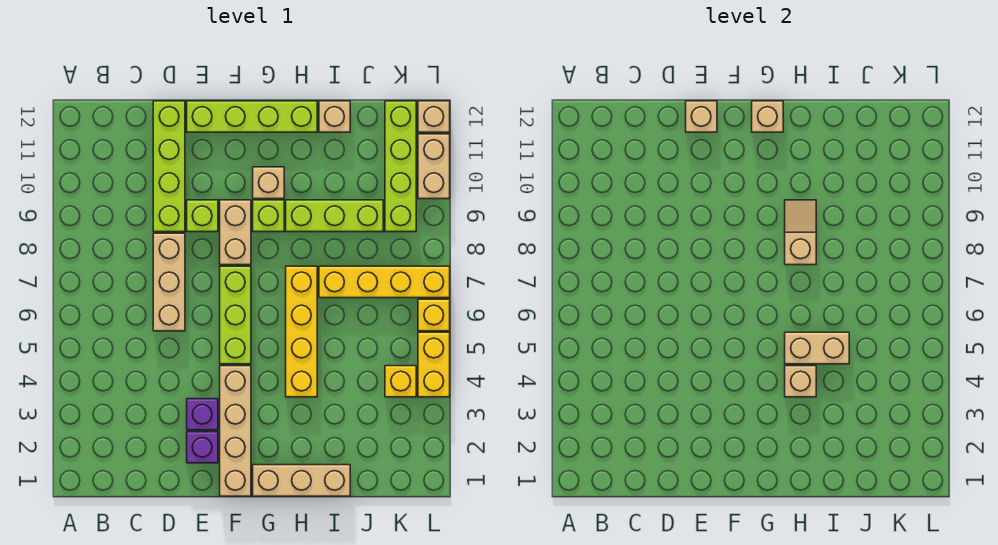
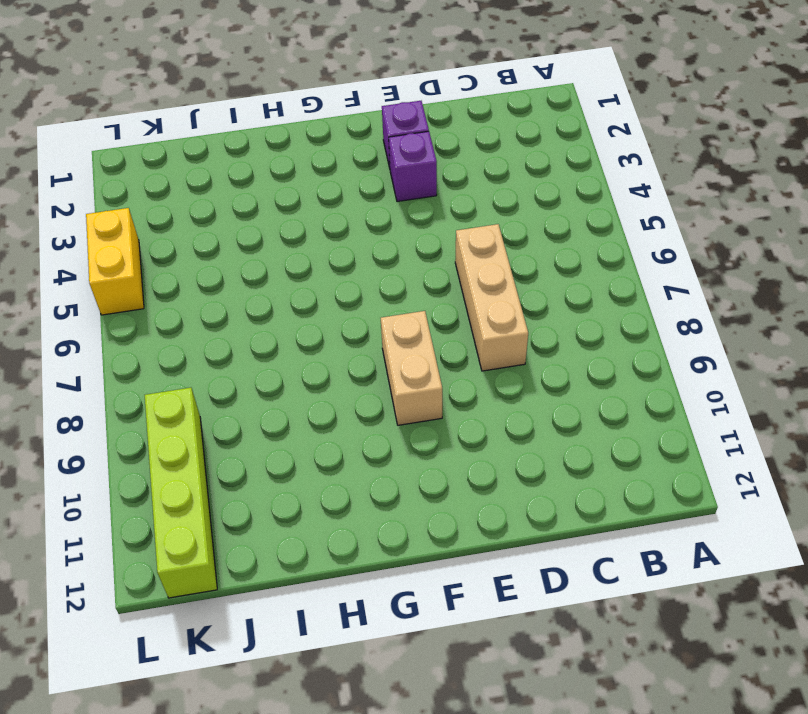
none -> lime brick D9:D12 level 1
none -> lime brick E9 level 1
none -> lime brick E12:H12 level 1

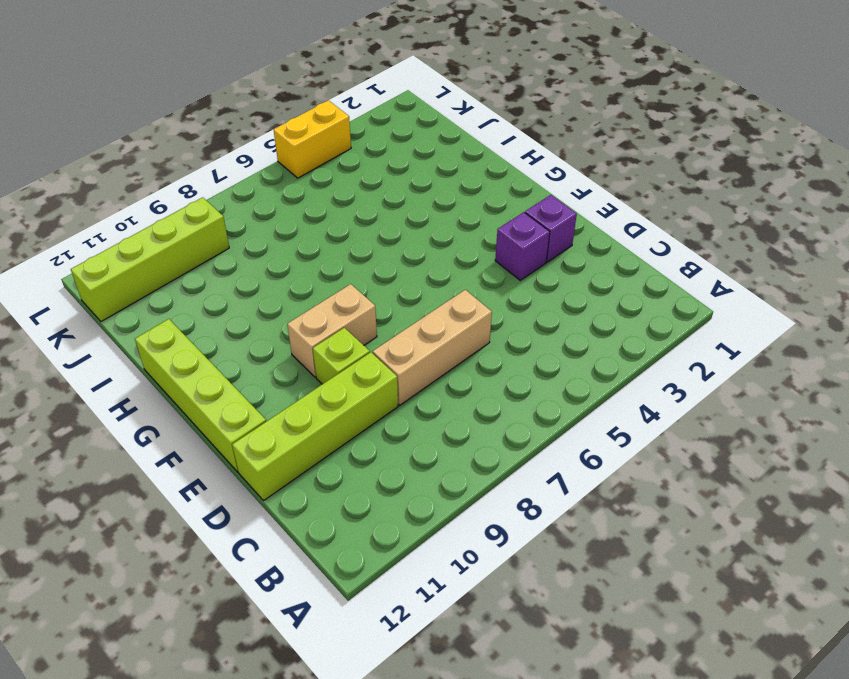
none -> tan brick F1:F4 level 1
none -> lime brick F5:F7 level 1
none -> tan brick G1:I1 level 1

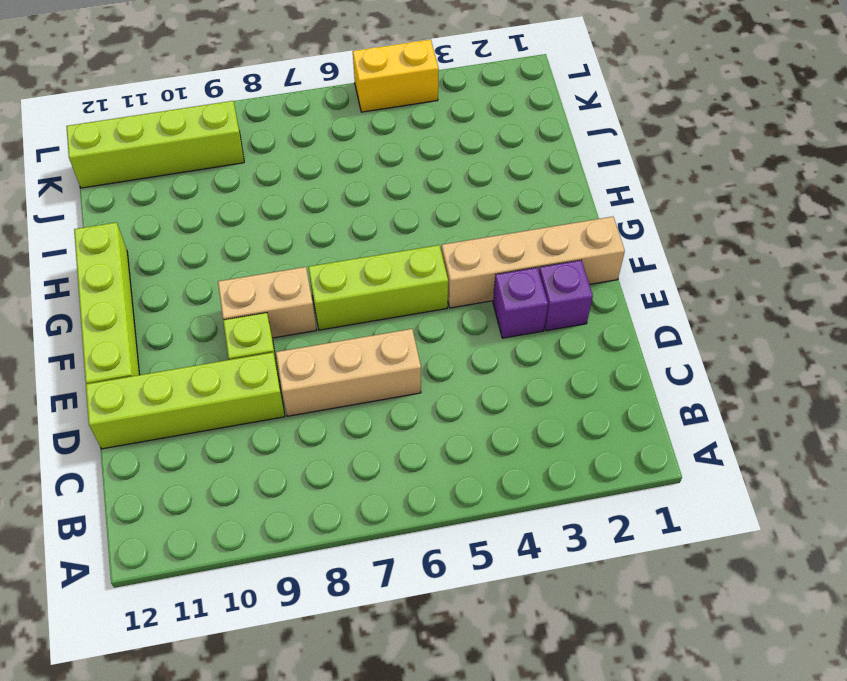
none -> tan brick G1:I1 level 1
none -> lime brick G9 level 1
none -> tan brick G10 level 1

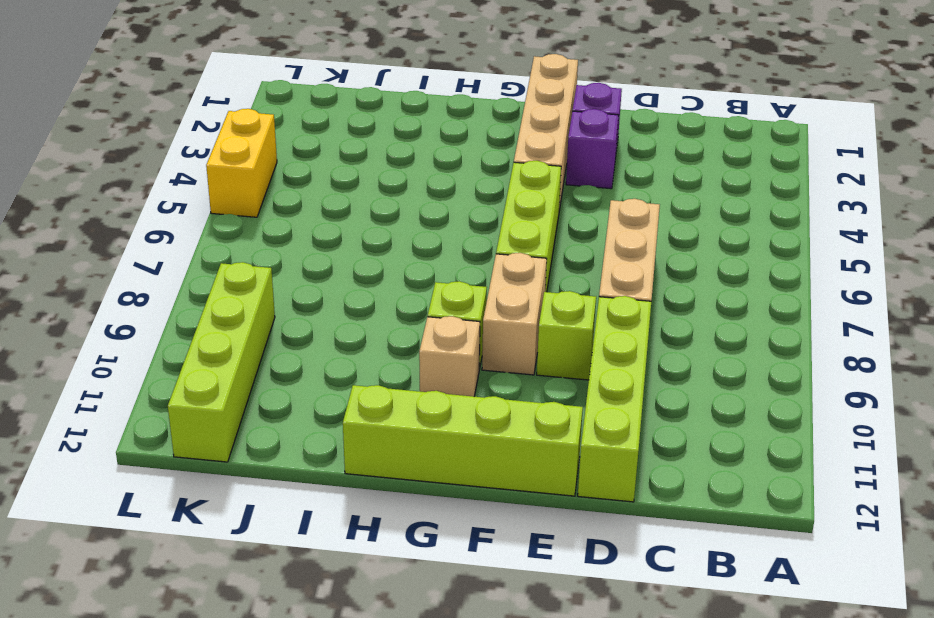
none -> tan brick G1:I1 level 1
none -> yellow brick H4:H7 level 1
none -> lime brick H9:J9 level 1

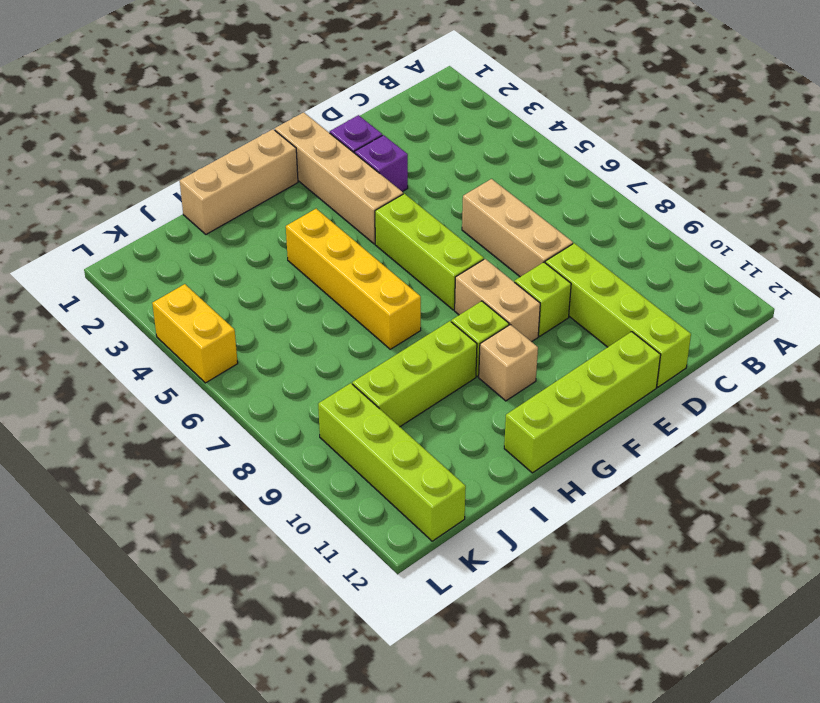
none -> yellow brick I7:L7 level 1
none -> tan brick I12 level 1
none -> yellow brick K4 level 1

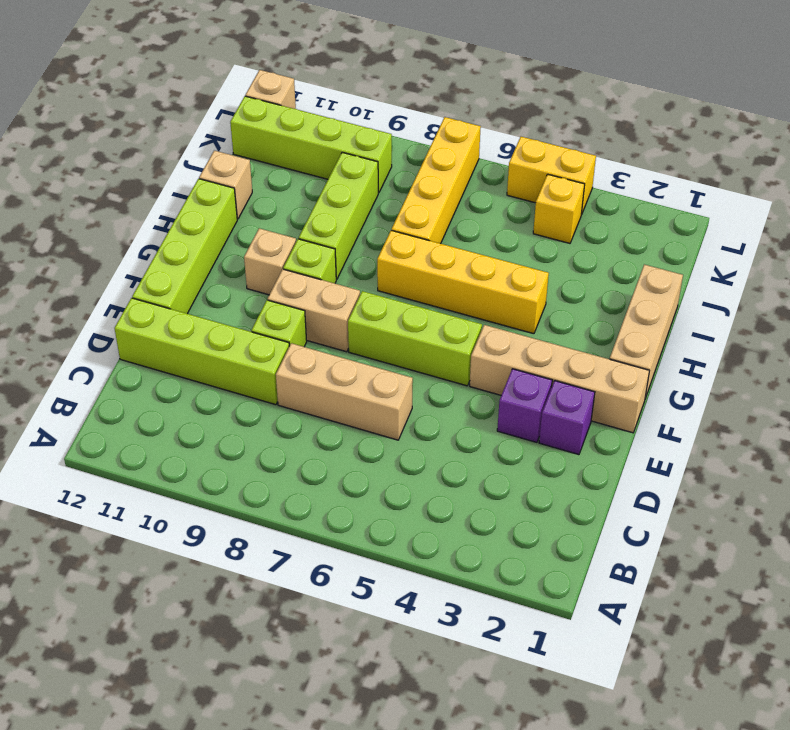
none -> yellow brick L6 level 1
none -> tan brick L10:L11 level 1
none -> tan brick E12 level 2

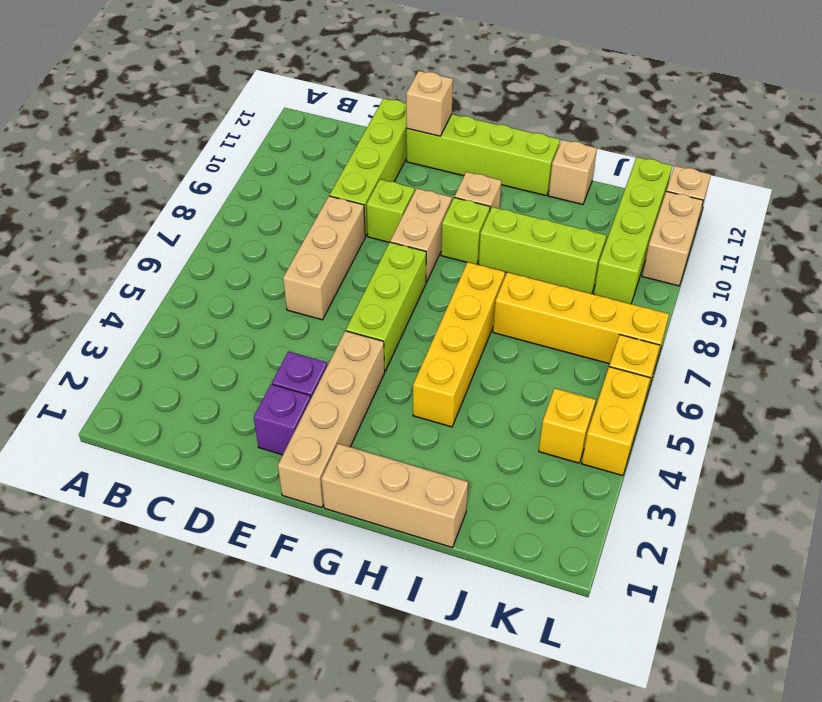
none -> tan brick G12 level 2
none -> tan brick H4 level 2
none -> tan brick H5:I5 level 2

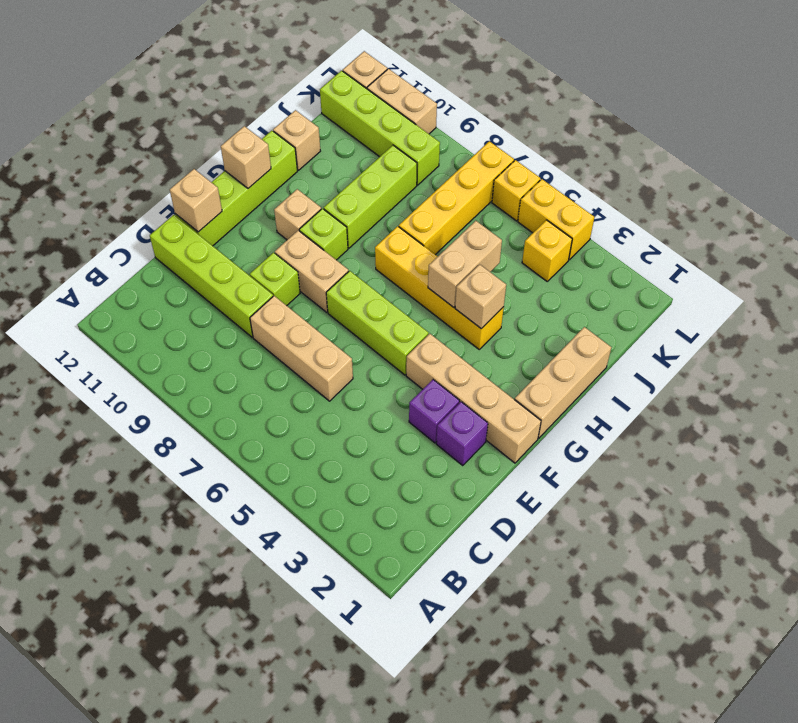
none -> tan slope H8:H9 level 2 top 8

